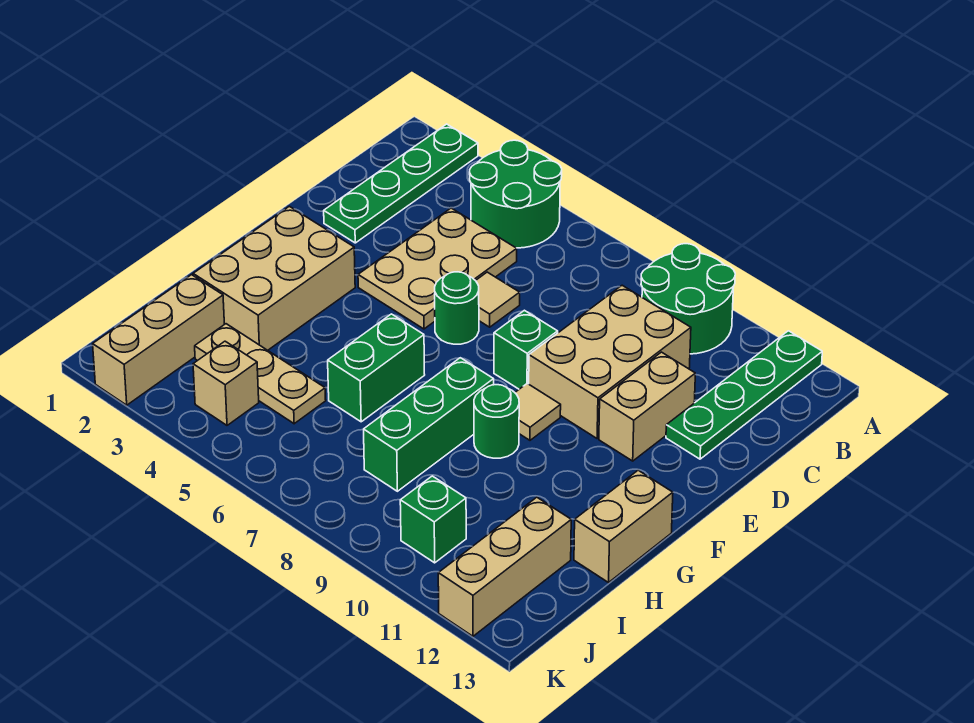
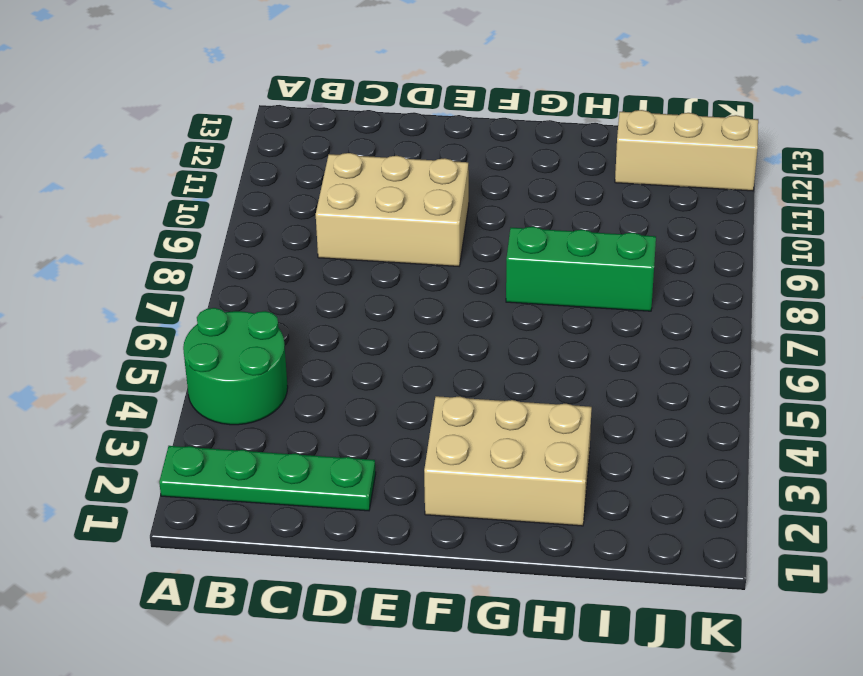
none -> green round brick A9:B10 level 1
none -> green plate A12:D12 level 1
none -> tan plate C4:E5 level 1

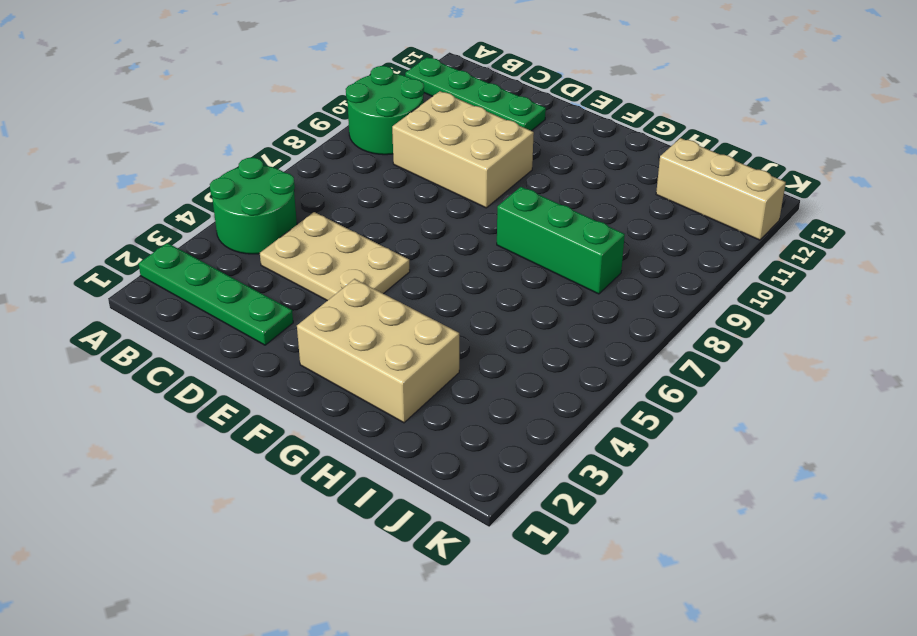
none -> tan tile D6 level 1
none -> tan brick D11:E11 level 1
none -> green round brick E6 level 1

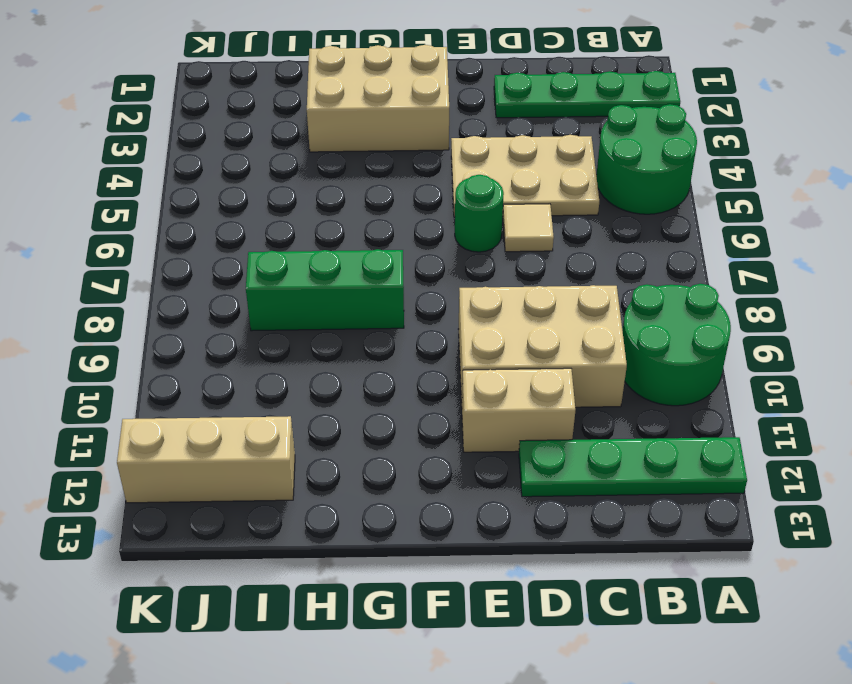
none -> green brick E8 level 1
none -> tan tile F9 level 1
none -> green brick G6:H6 level 1

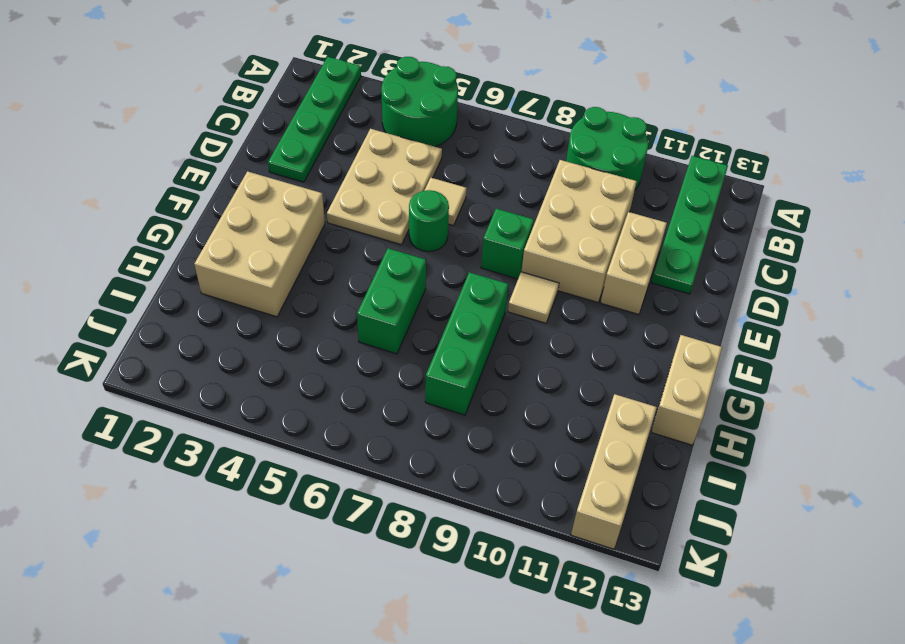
none -> green round brick G9 level 1
none -> tan brick I2:K2 level 1
none -> tan plate I3:I5 level 1

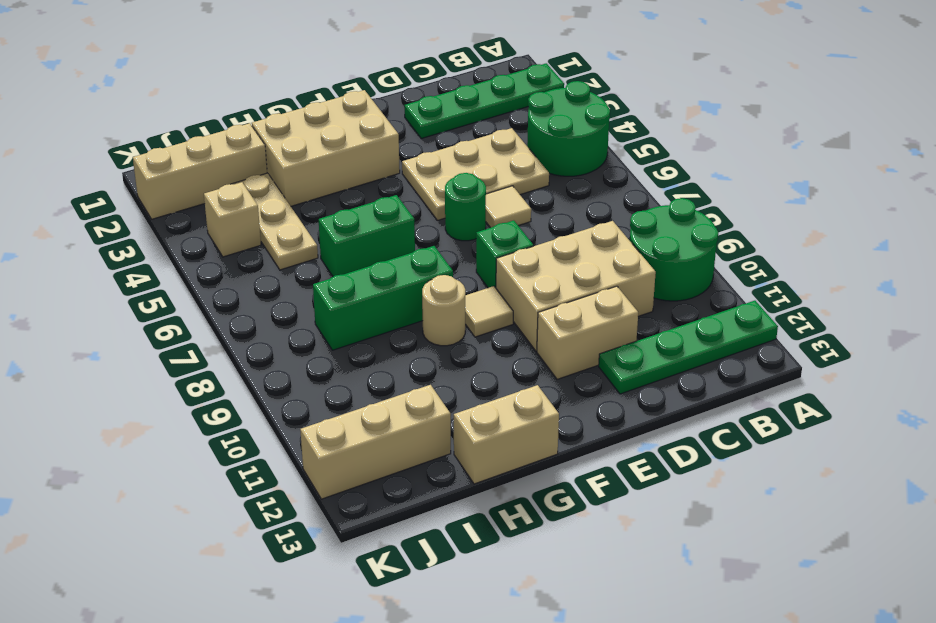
tan round brick G9 level 1 -> green round brick G9 level 1
none -> green brick J10 level 1

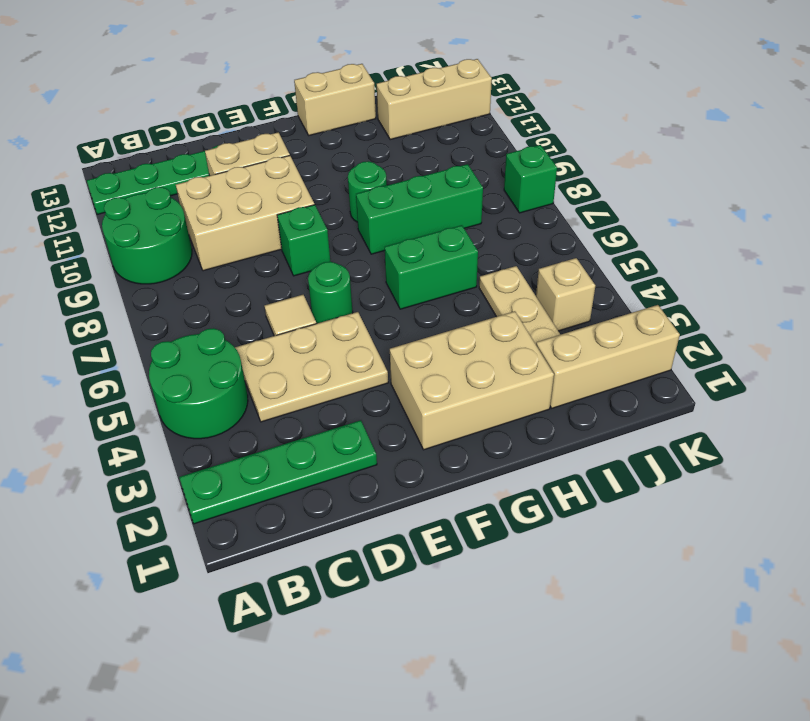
green brick K8 level 1 -> green brick J10 level 1
none -> tan tile F9 level 1

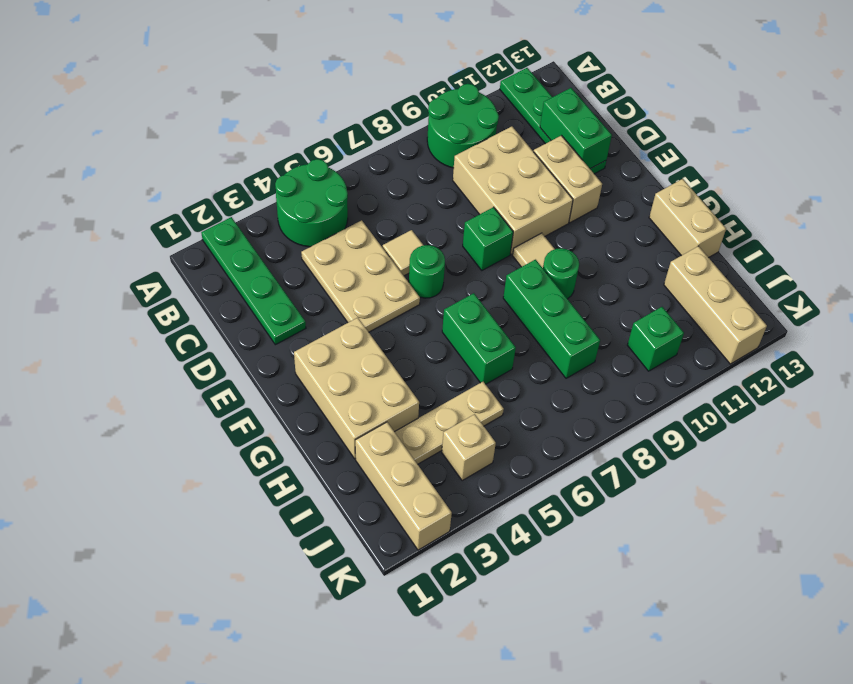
green brick C12:D12 level 2 -> none

